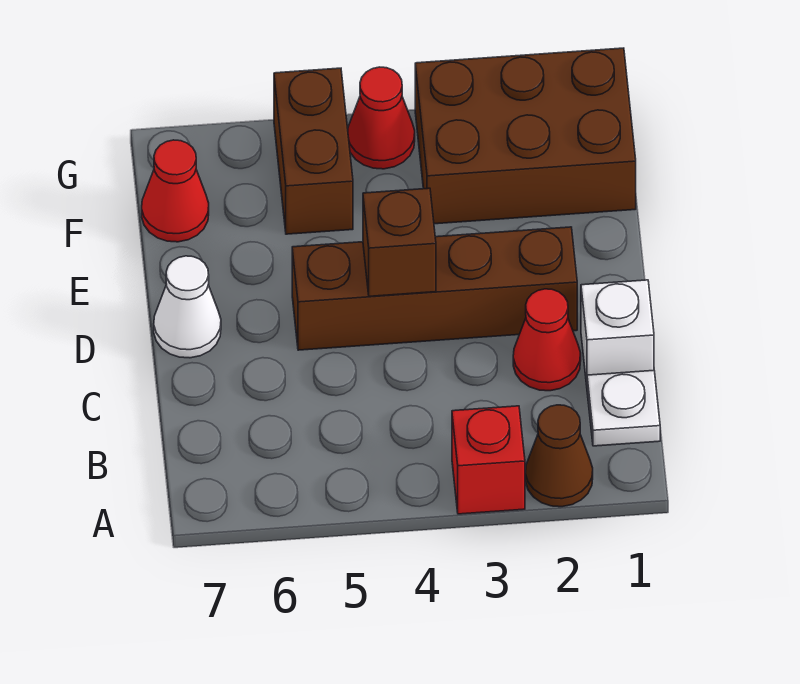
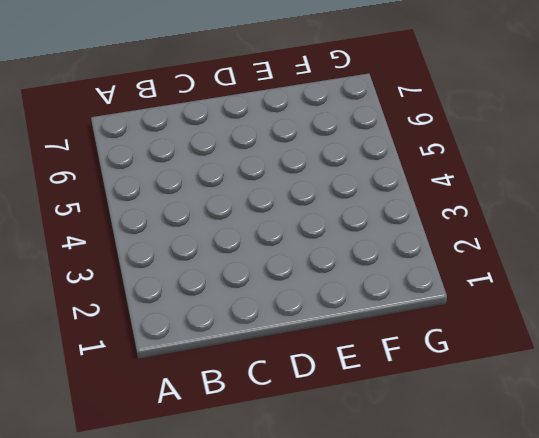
none -> brown cone A2 level 1
none -> red brick A3 level 1
none -> white plate B1 level 1

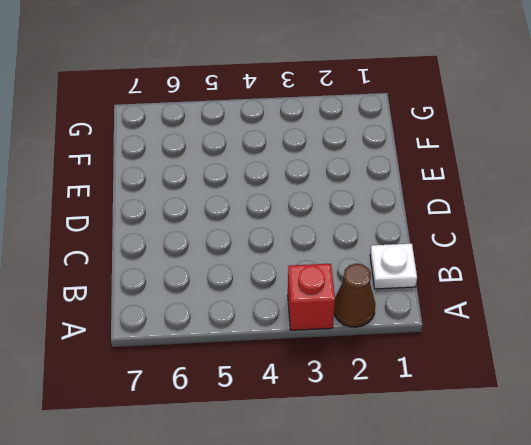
none -> white brick C1 level 1
none -> red cone C2 level 1
none -> brown brick D2:D5 level 1

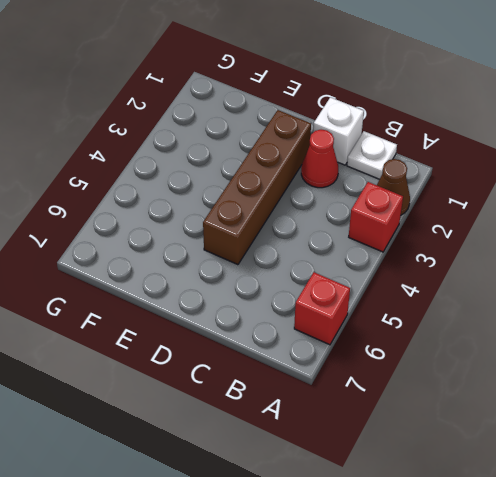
red brick A6 level 1 -> none
none -> white cone D7 level 1
none -> brown brick F1:G3 level 1
none -> brown brick F5:G5 level 1

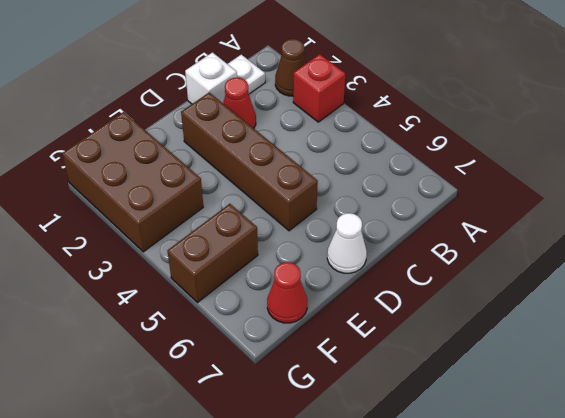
none -> red cone G4 level 1
none -> brown brick D4 level 2

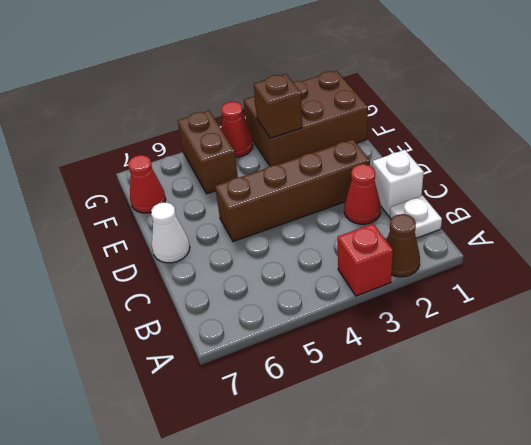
brown brick F3 level 2 -> brown brick D4 level 2

